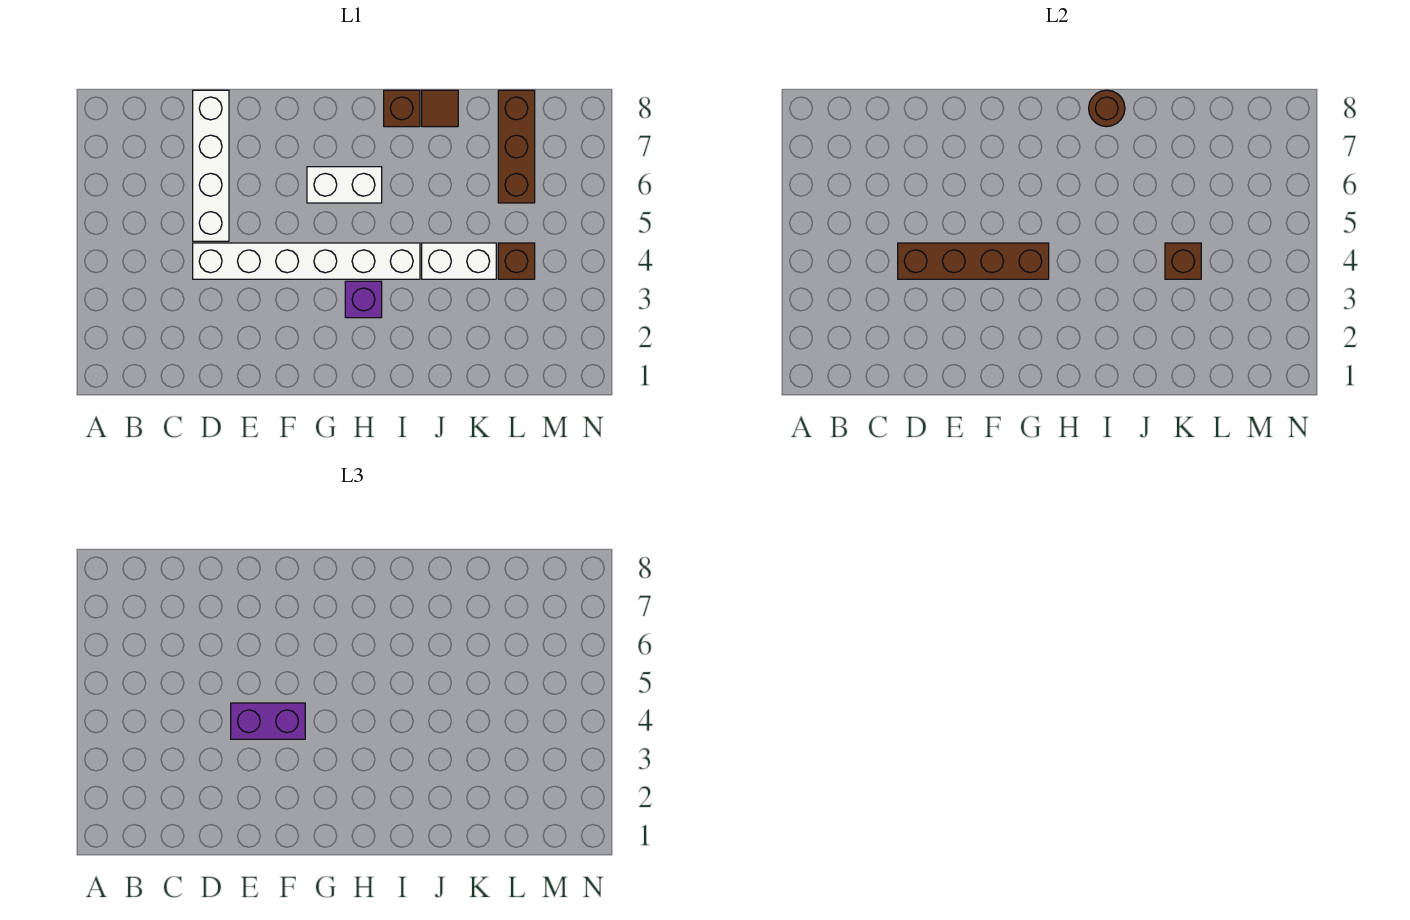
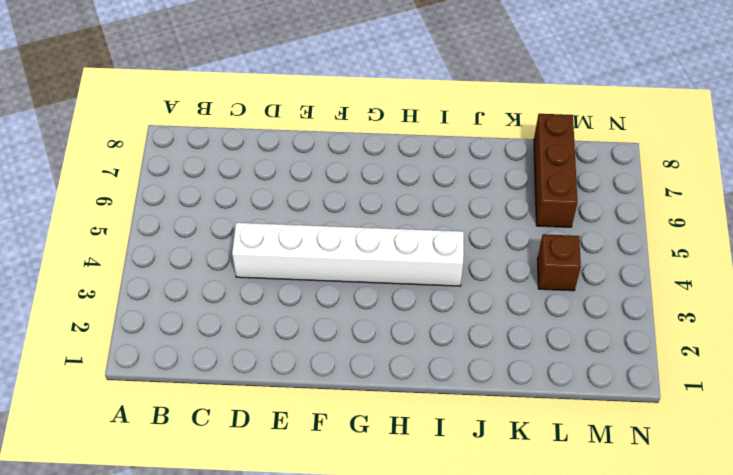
none -> white brick D5:D8 level 1
none -> white brick G6:H6 level 1
none -> purple brick H3 level 1

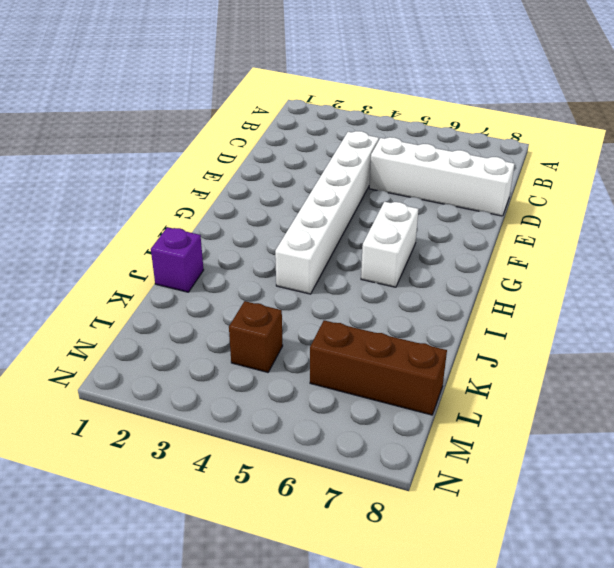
purple brick J1 level 1 -> purple brick H3 level 1
none -> brown brick I8 level 1
none -> white brick J4:K4 level 1
none -> brown tile J8 level 1

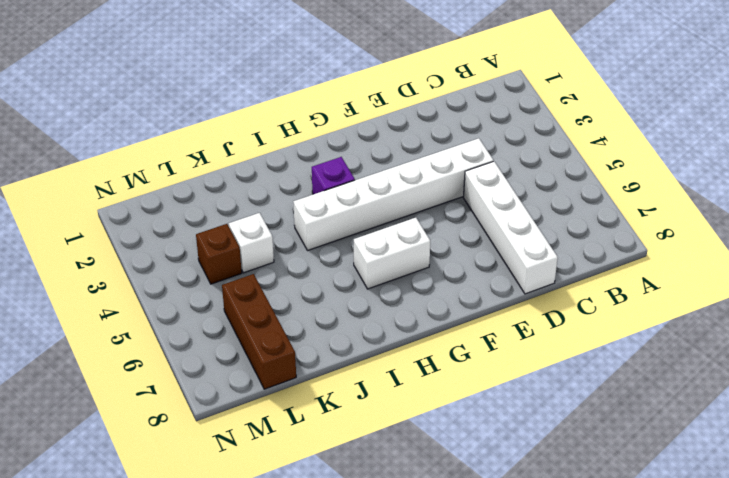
white brick K4 level 1 -> white brick J4:K4 level 1
none -> brown brick I8 level 1
none -> brown tile J8 level 1
none -> brown brick D4:G4 level 2

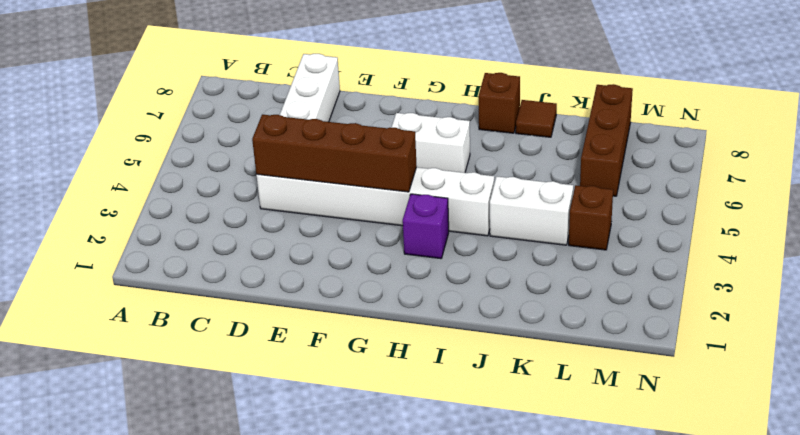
none -> brown round brick I8 level 2
none -> brown brick K4 level 2
none -> purple brick E4:F4 level 3

